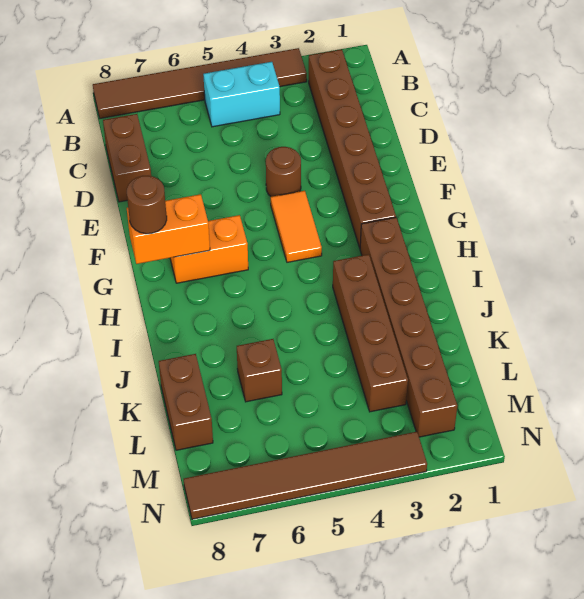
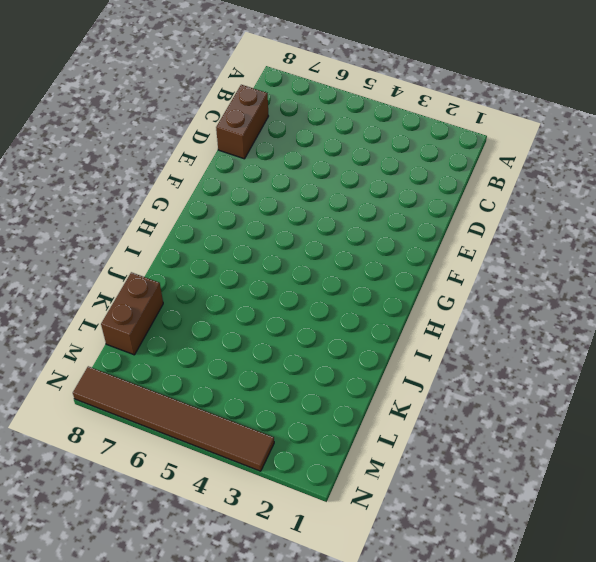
none -> brown tile A3:A8 level 1
none -> brown brick B2:G2 level 1
none -> cyan brick B4:B5 level 1

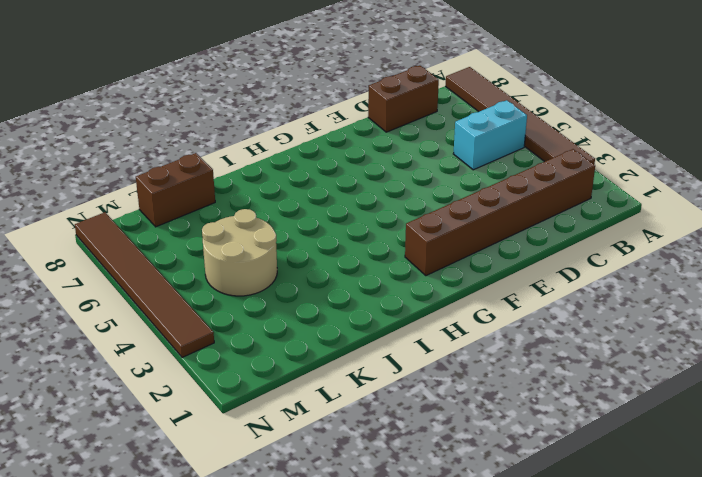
cyan brick B5:C5 level 1 -> cyan brick B4:B5 level 1
tan round brick K4:L5 level 1 -> none
none -> brown round brick E4 level 1
none -> orange tile F4:G4 level 1
none -> orange brick G6:G7 level 1

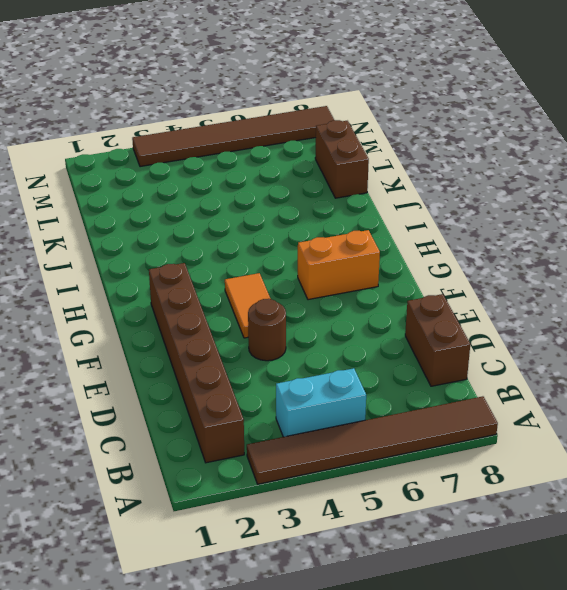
none -> brown brick H2:M2 level 1
none -> brown brick I3:L3 level 1
none -> brown brick K6 level 1

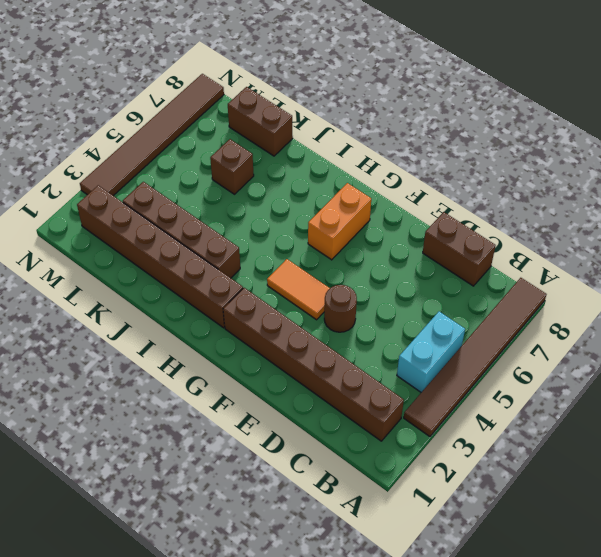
none -> orange brick G7:G8 level 2
none -> brown round brick G8 level 3

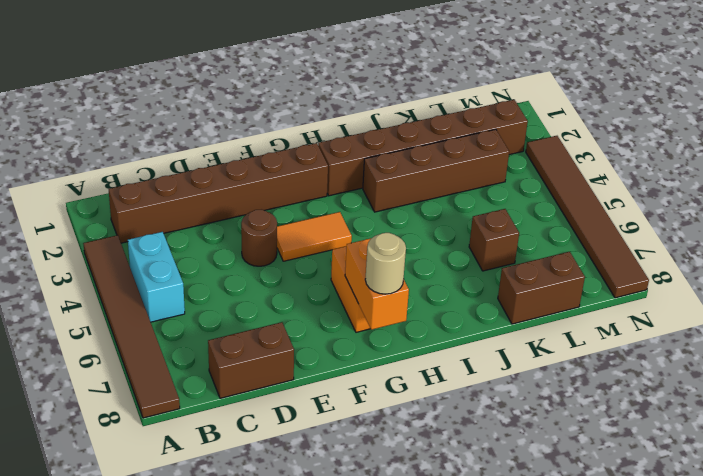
tan round brick G8 level 3 -> brown round brick G8 level 3

